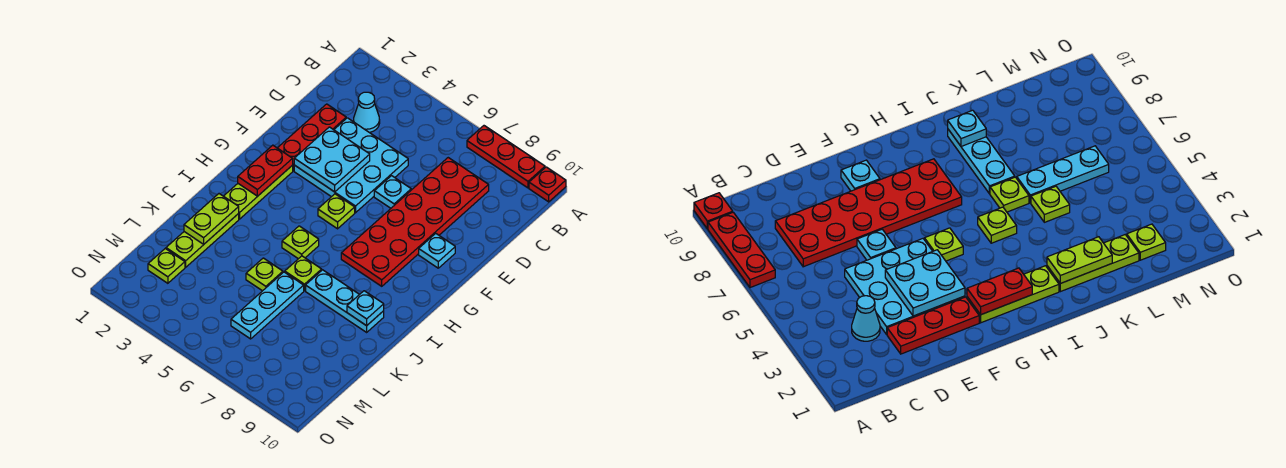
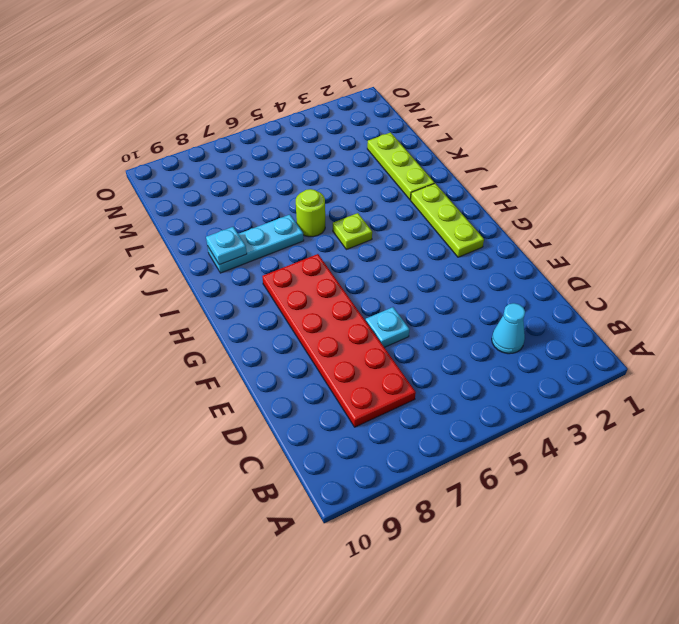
lime round brick J6 level 1 -> lime plate J6 level 1
none -> red plate A7:A9 level 1
none -> red plate A10 level 1
none -> red plate D2:F2 level 1

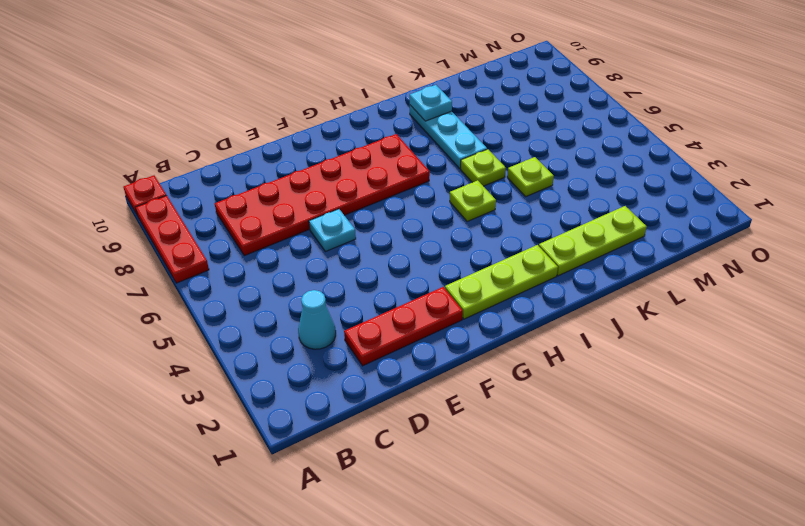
none -> cyan plate D3:F5 level 1
none -> cyan plate F9 level 1
none -> lime plate G5 level 1

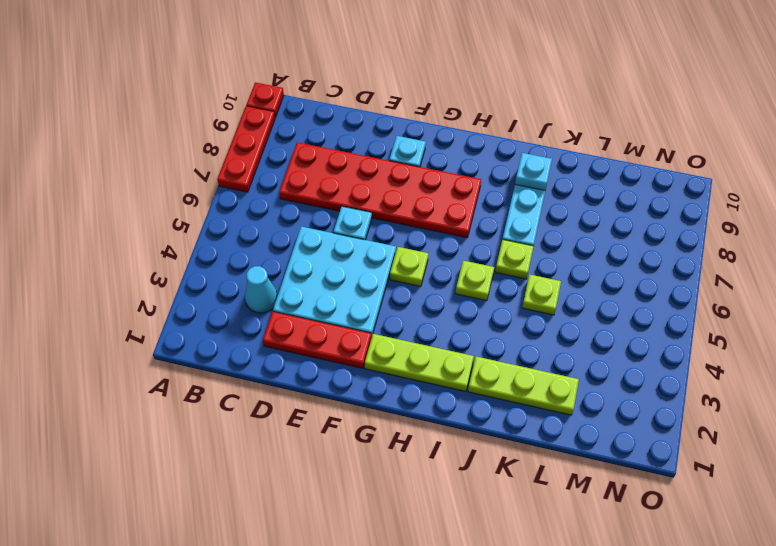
none -> cyan plate K6:M6 level 1
none -> lime plate M2 level 1
none -> cyan plate E3:F4 level 2

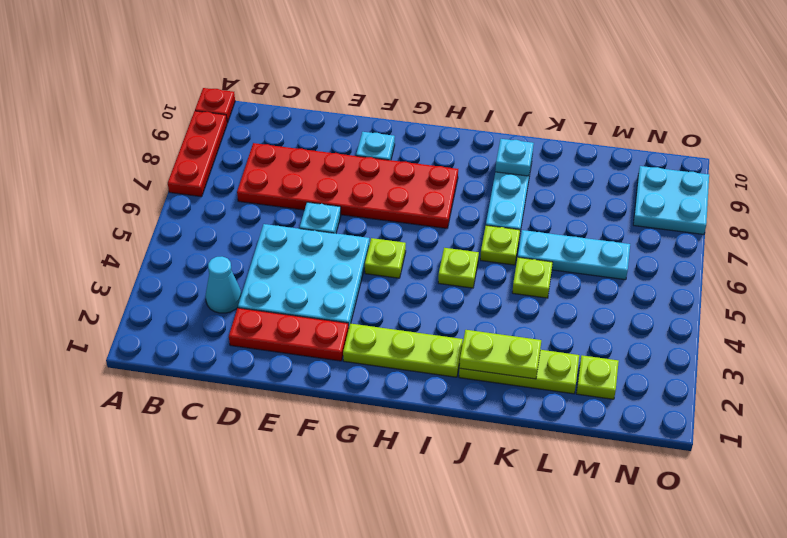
cyan plate N8:O9 level 1 -> cyan plate E3:F4 level 2
none -> red plate G2:H2 level 2

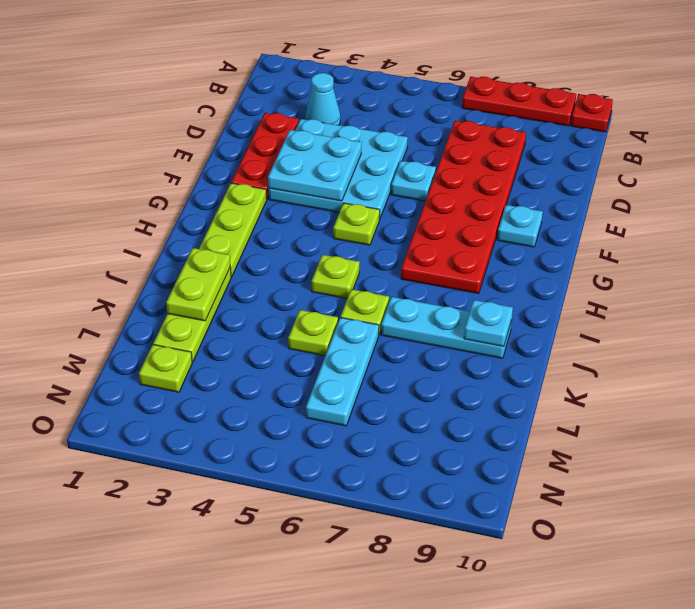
none -> red plate G2:H2 level 2

